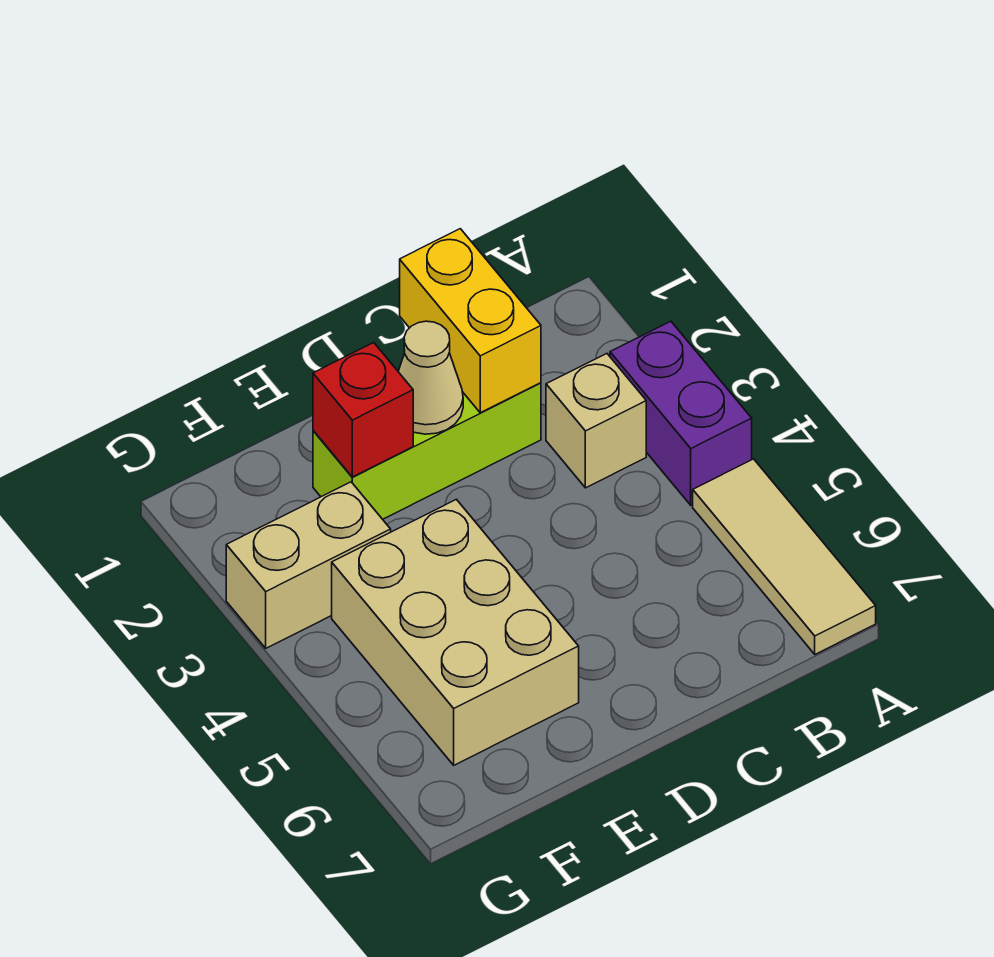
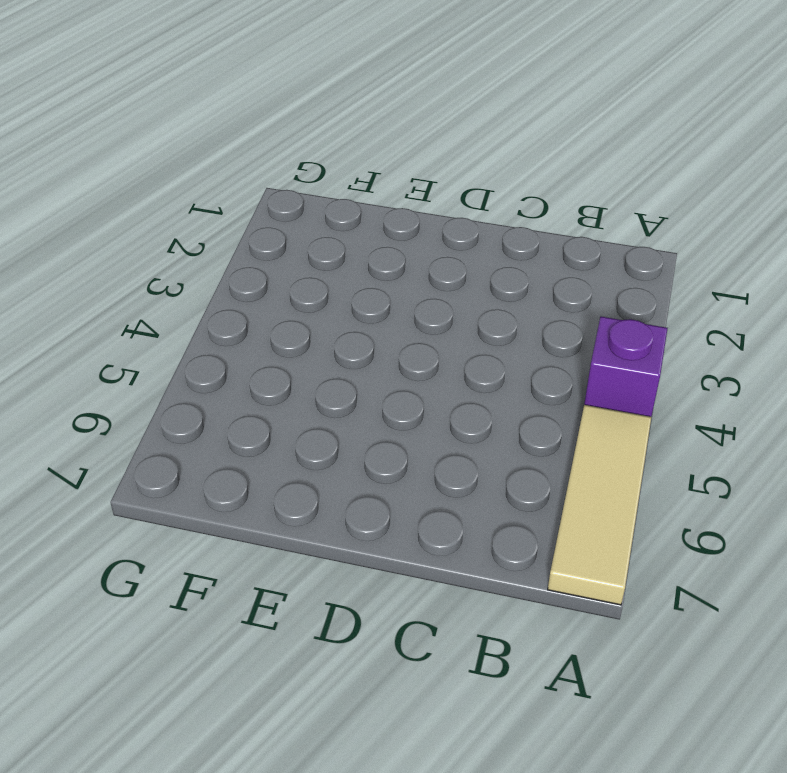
purple brick A4 level 1 -> purple brick A3:A4 level 1
none -> tan brick B3 level 1
none -> lime brick C2:E2 level 1

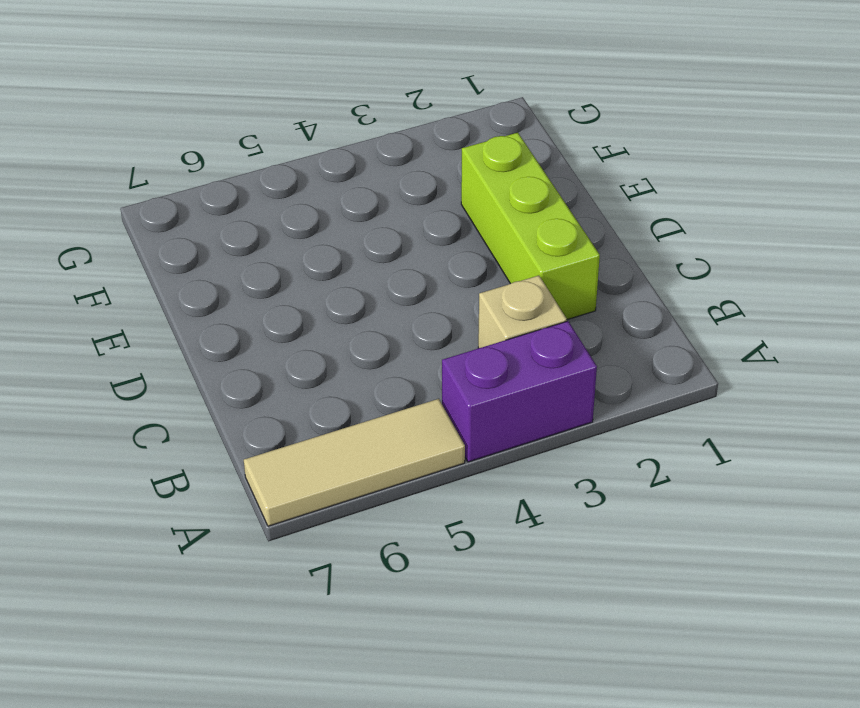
none -> tan brick E4:F6 level 1
none -> tan brick F3:G3 level 1

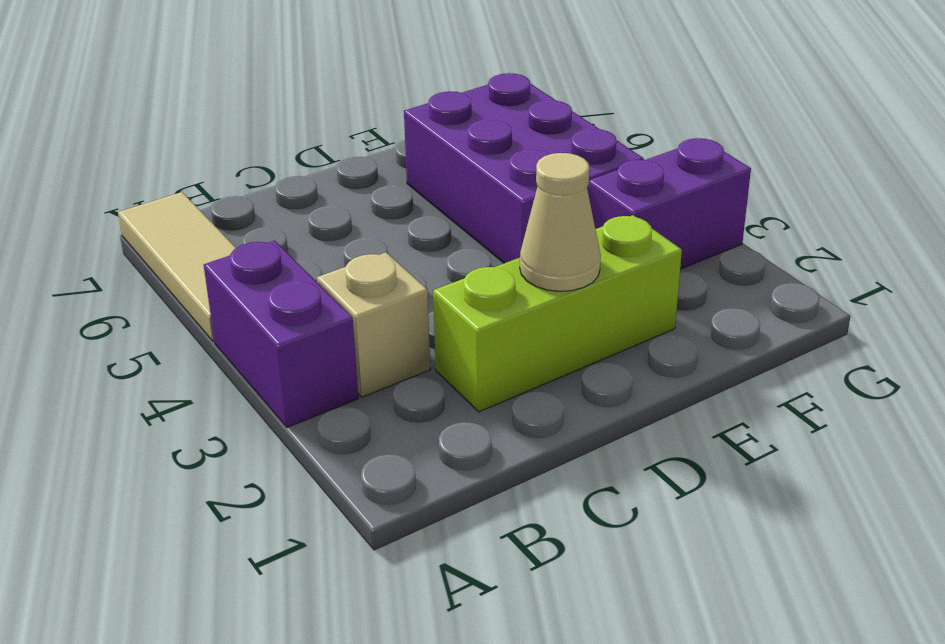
purple brick E4:F6 level 1 -> tan brick E4:F6 level 1
purple brick F3:G3 level 1 -> tan brick F3:G3 level 1
none -> yellow brick C1:C2 level 2
none -> red brick E2 level 2

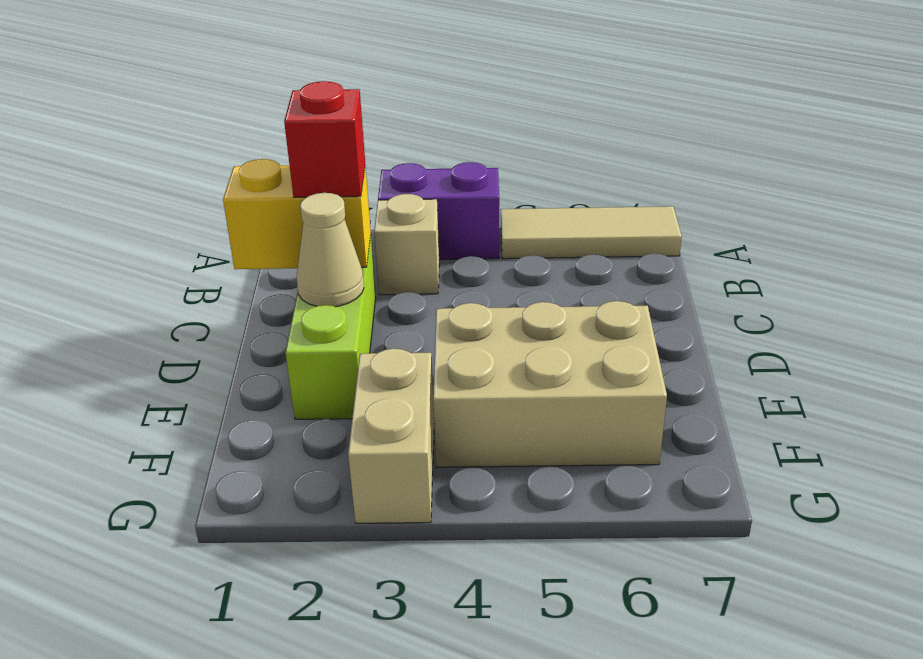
red brick C2 level 3 -> red brick E2 level 2

